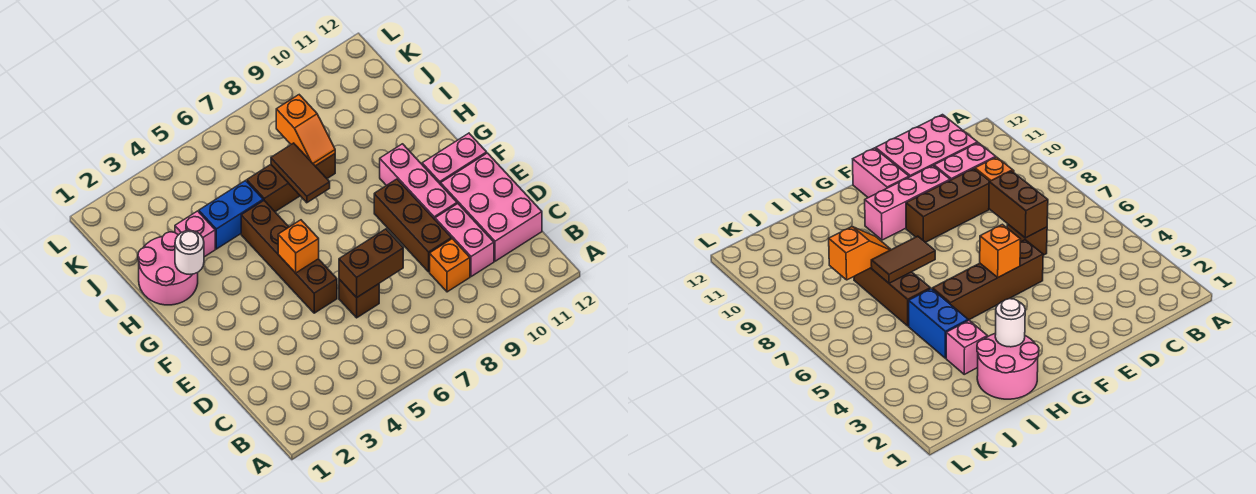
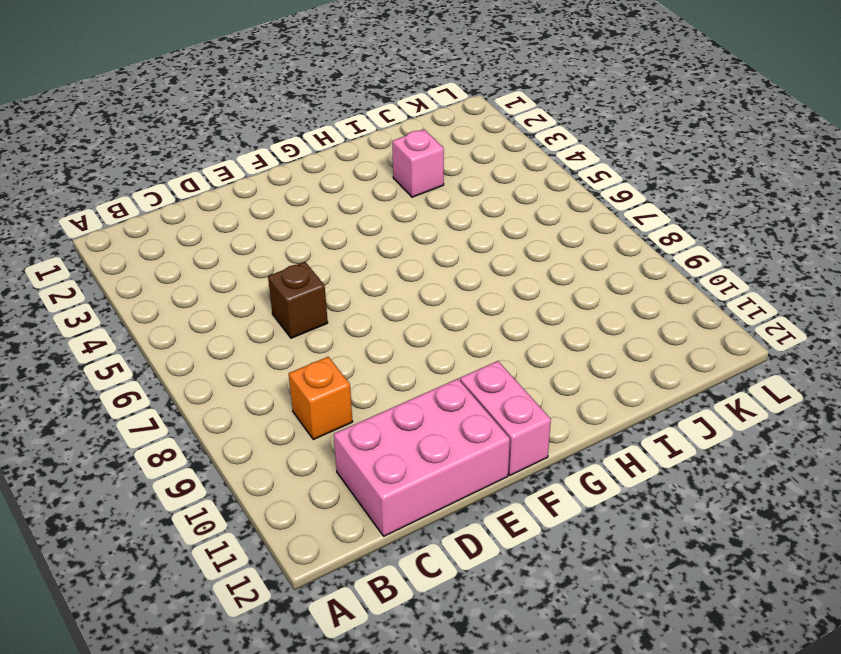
none -> pink brick C10:D10 level 1
none -> brown brick D9:F9 level 1
none -> brown brick E5:H5 level 1

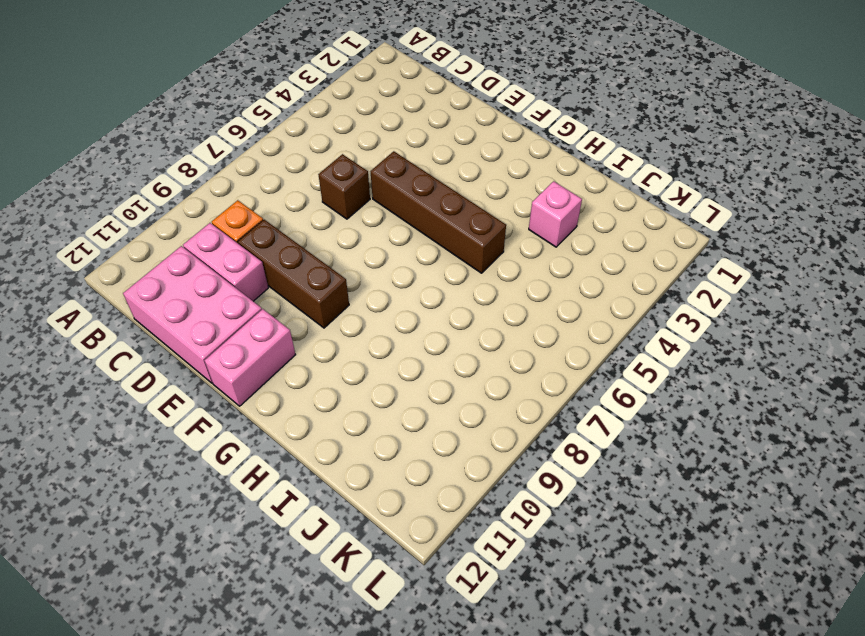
none -> pink brick E10:G10 level 1
none -> pink round brick H1:I2 level 1
none -> blue brick I4:I5 level 1

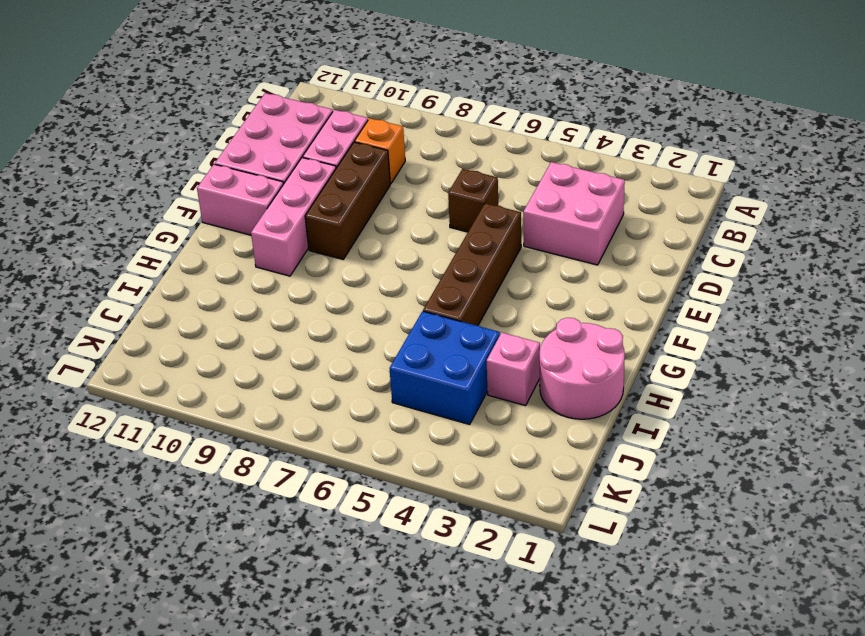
pink brick C3:D4 level 1 -> none
blue brick I4:J5 level 1 -> blue brick I4:I5 level 1
none -> brown brick I6:I8 level 1
none -> brown brick D6:D7 level 2
none -> orange brick F5 level 2

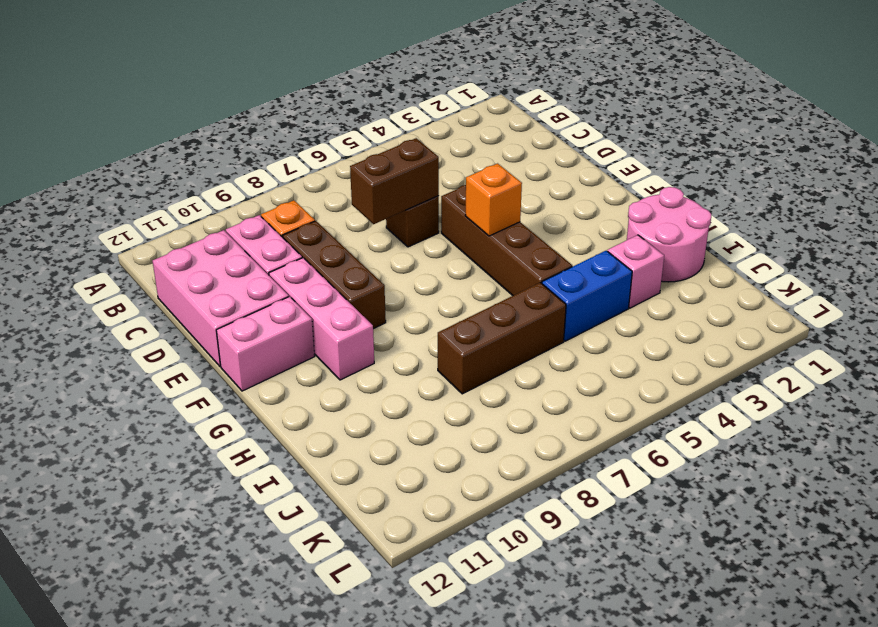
none -> white round brick H2 level 2
none -> brown tile H7:I7 level 2
none -> orange slope I8:J8 level 2 top J

